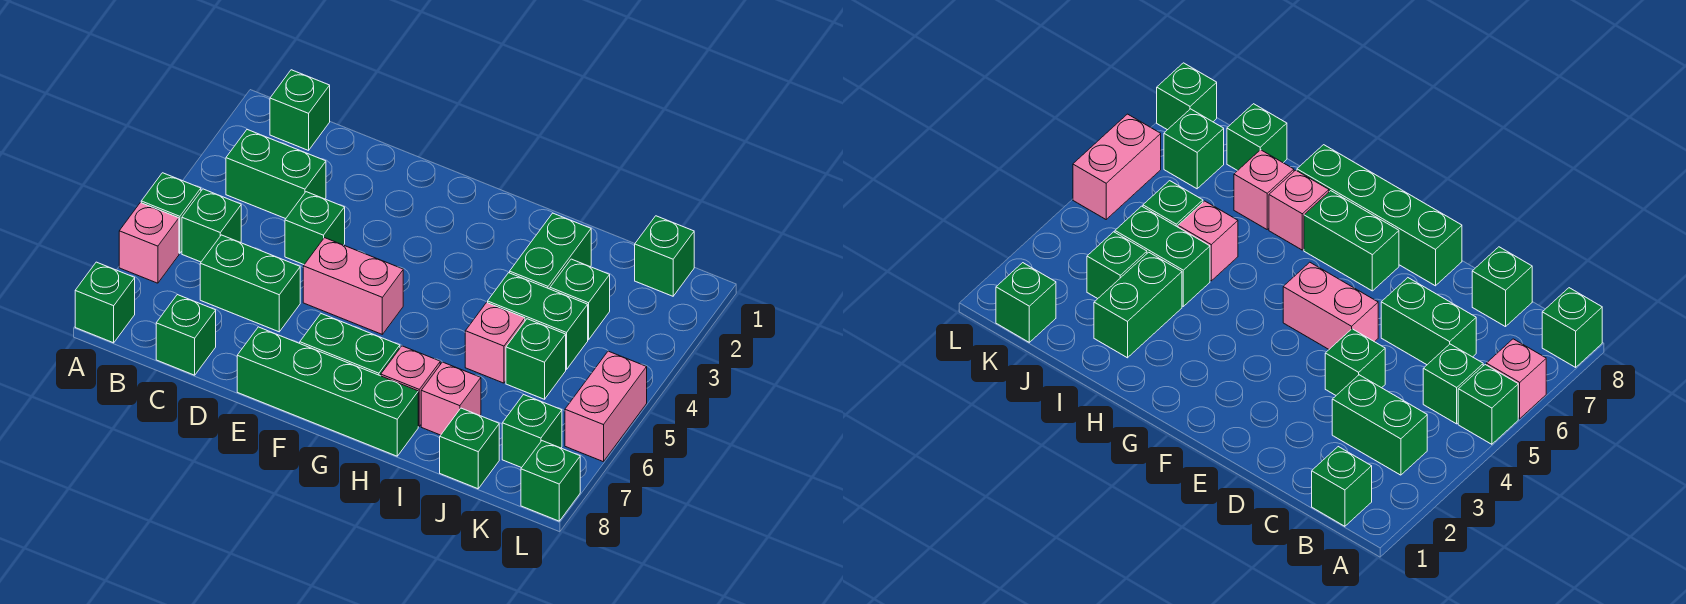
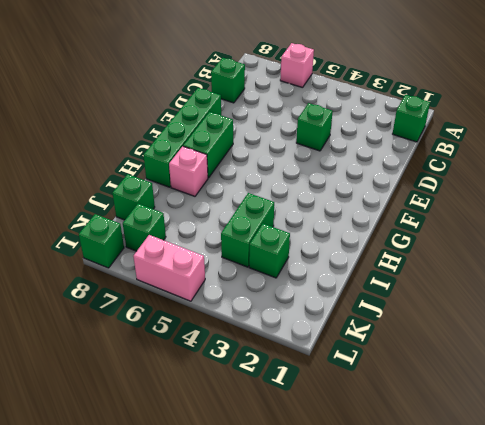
none -> green brick A5 level 1
none -> green brick A8 level 1
none -> green brick B3:C3 level 1

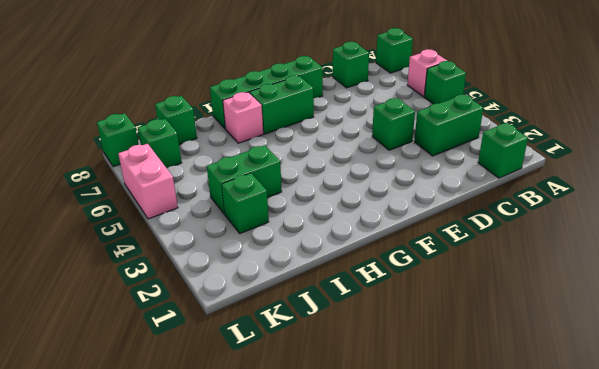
none -> green brick B5 level 1
none -> green brick C6:D6 level 1
none -> pink brick E5:F5 level 1

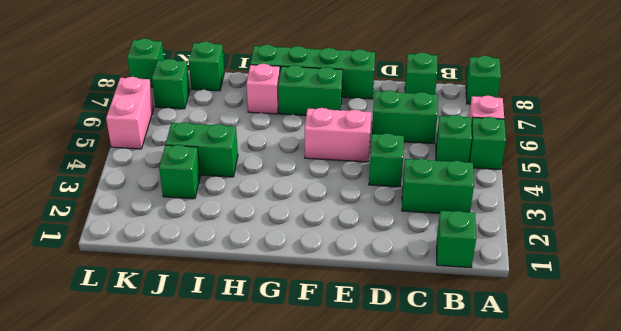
none -> green brick I2:I3 level 1
none -> pink brick I5 level 1
none -> pink brick I7 level 1

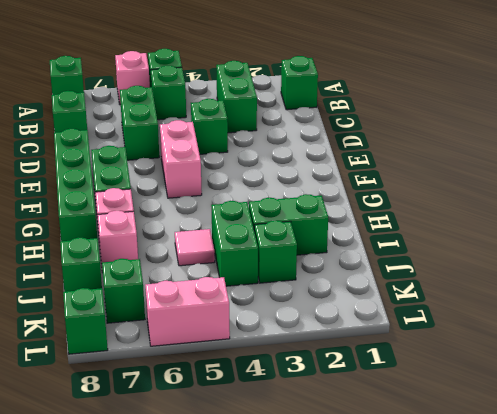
pink tile I5 level 1 -> pink brick I5 level 1
none -> green brick J5 level 1
none -> green brick K1 level 1

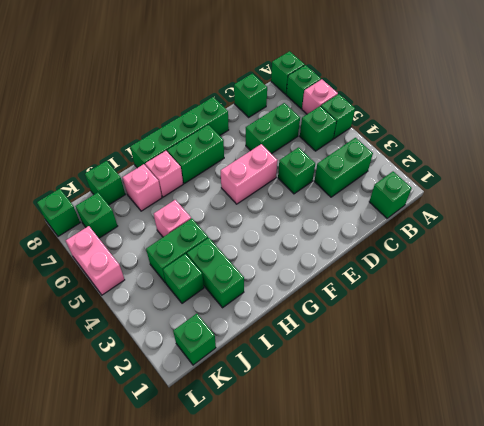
green brick A7 level 1 -> green brick J5 level 1

